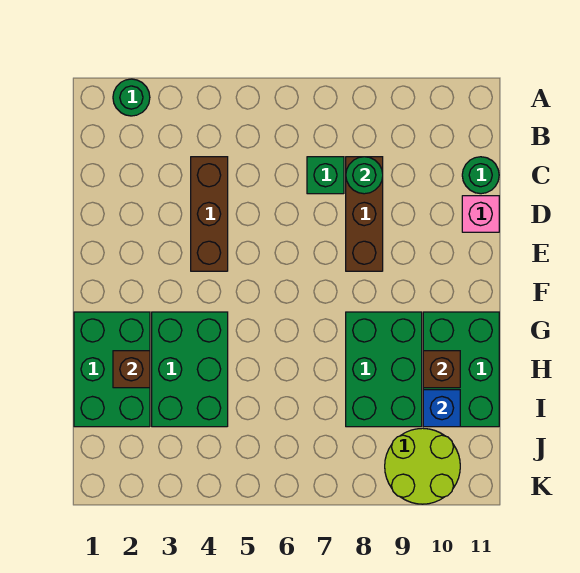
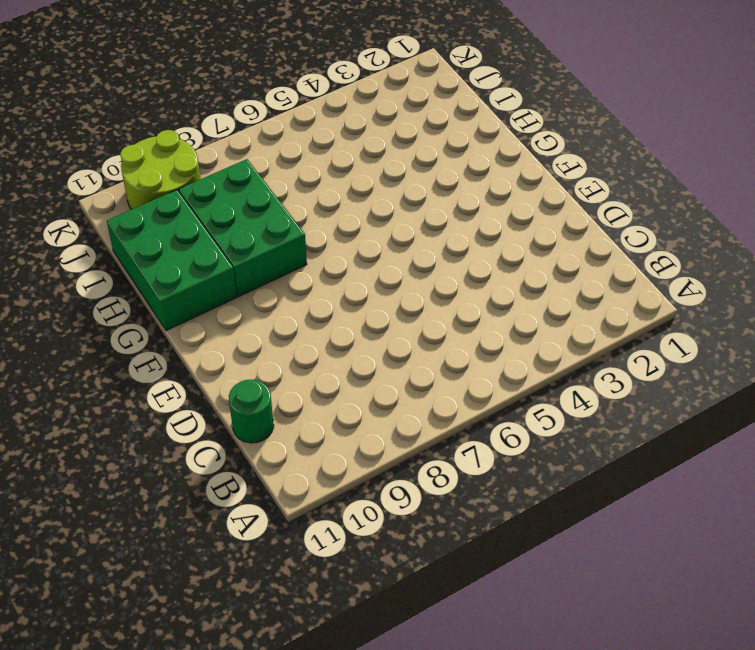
none -> green round brick A2 level 1
none -> brown brick C4:E4 level 1
none -> green brick C7 level 1

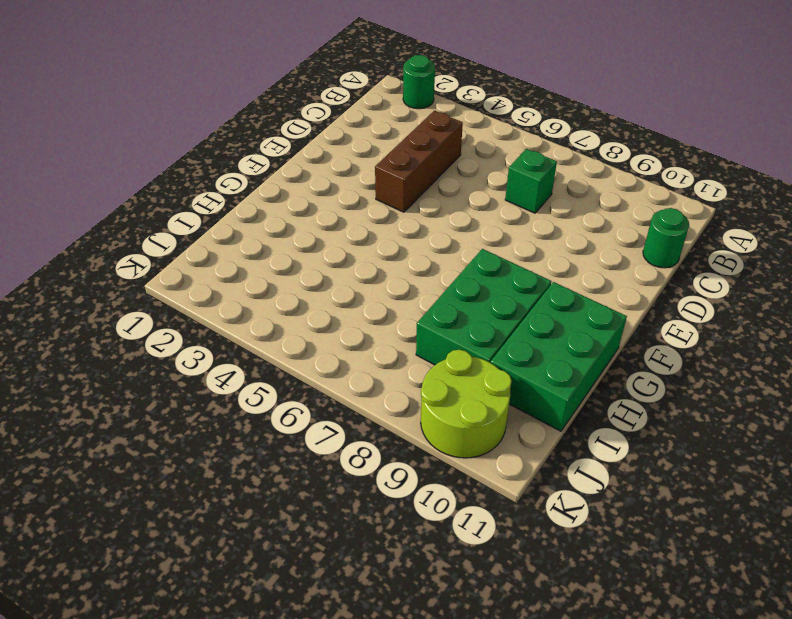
none -> brown brick C8:E8 level 1
none -> pink brick D11 level 1
none -> green brick G1:I2 level 1

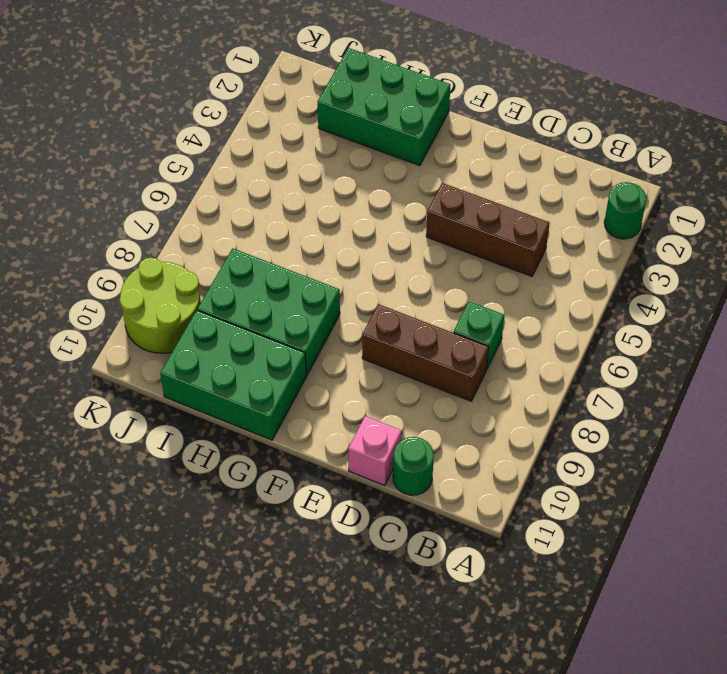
none -> green brick G3:I4 level 1
none -> green round brick C8 level 2
none -> brown brick H2 level 2

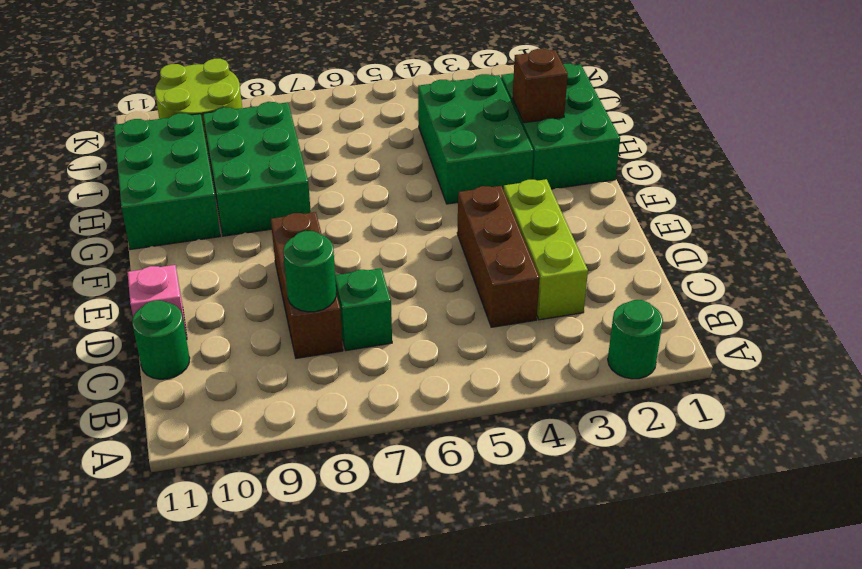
lime brick C3:E3 level 1 -> none
none -> brown brick H10 level 2
none -> blue brick I10 level 2

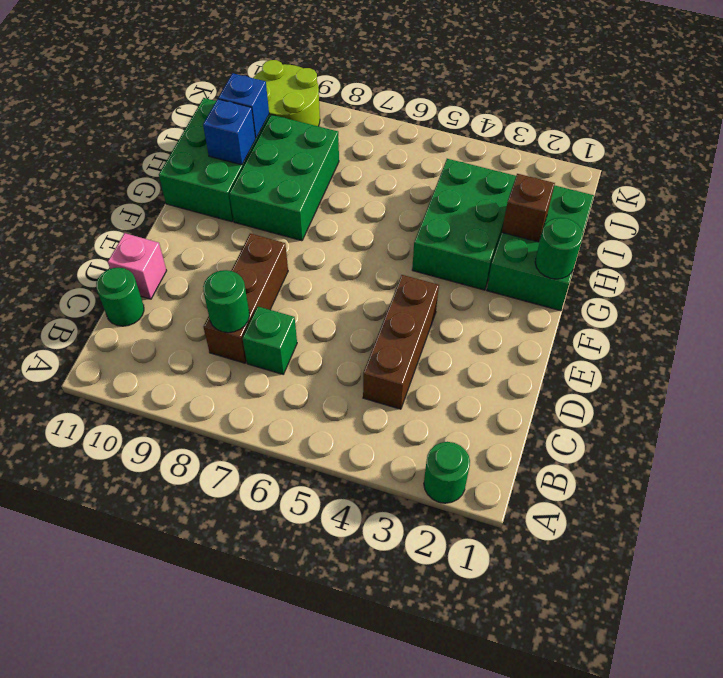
green round brick G1 level 2 -> none
blue brick H10 level 2 -> brown brick H10 level 2

